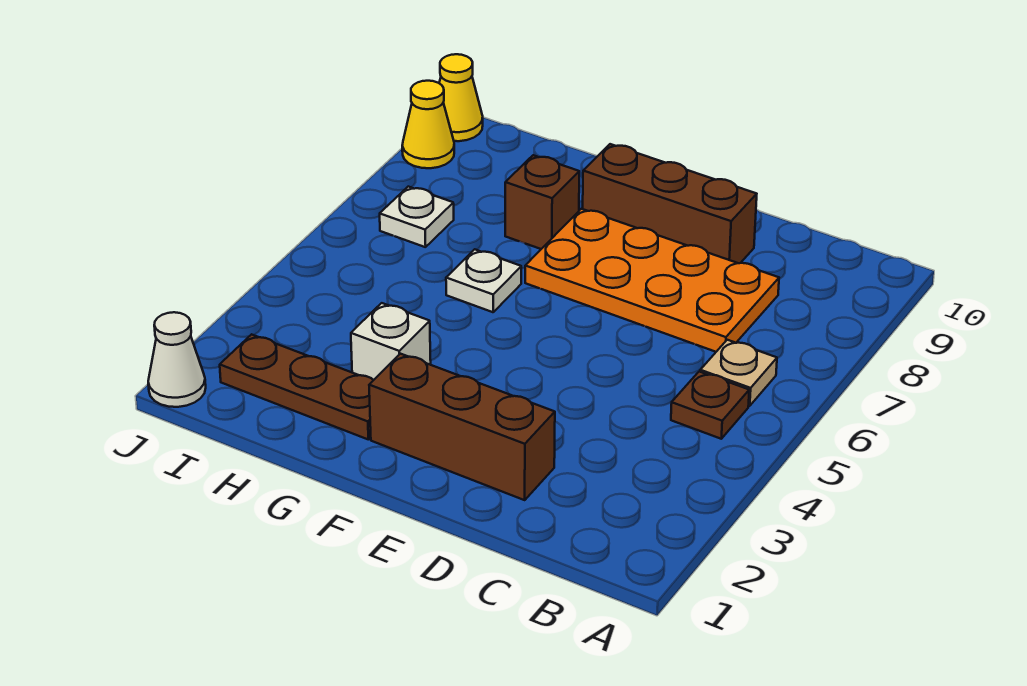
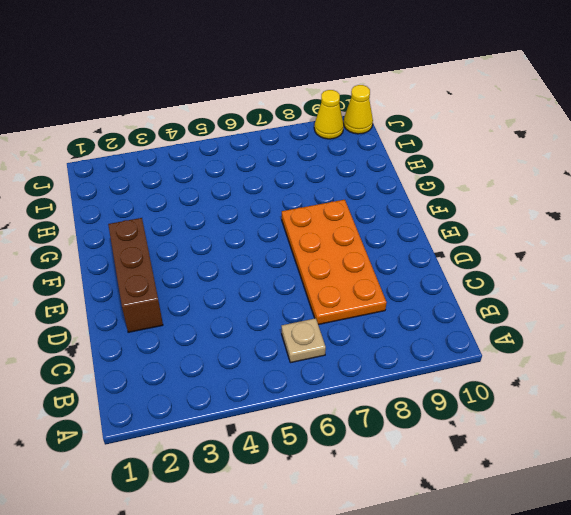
none -> brown plate B5 level 1
none -> brown brick D9:F9 level 1
none -> brown plate G2:I2 level 1

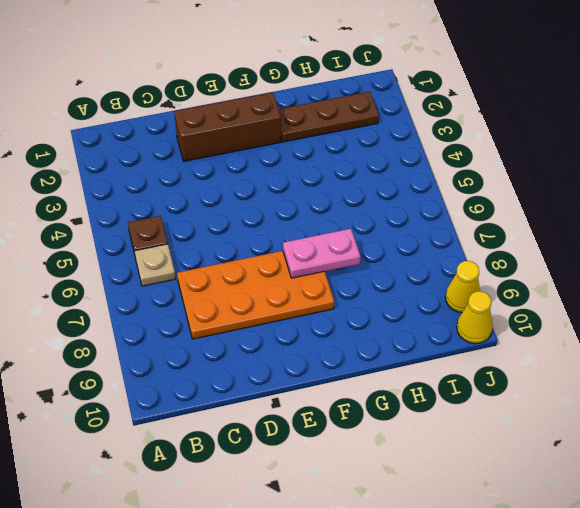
pink plate F7:G7 level 2 -> none
none -> brown brick D9:F9 level 1
none -> white brick G3 level 1
none -> white plate G6 level 1

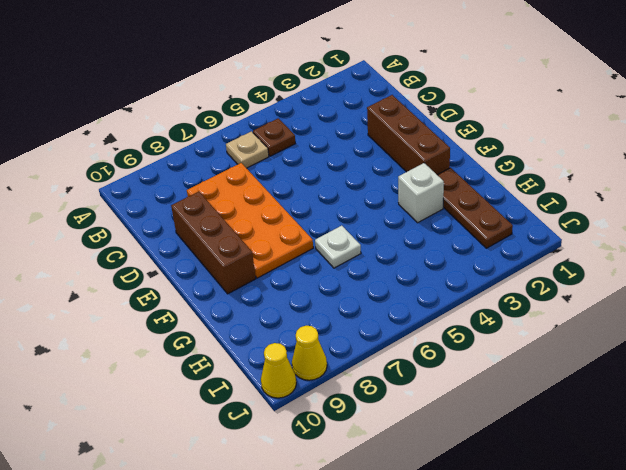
none -> brown brick G8 level 1
none -> white plate I7 level 1
none -> white cone J1 level 1

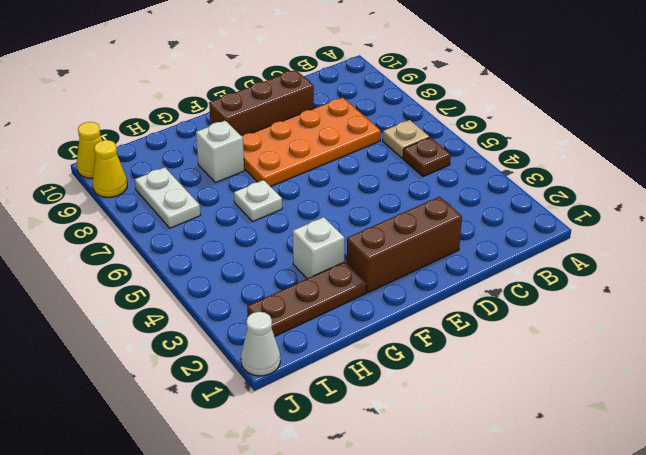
white brick G8 level 1 -> brown brick G8 level 1
white plate I7:I8 level 1 -> white plate I7 level 1

